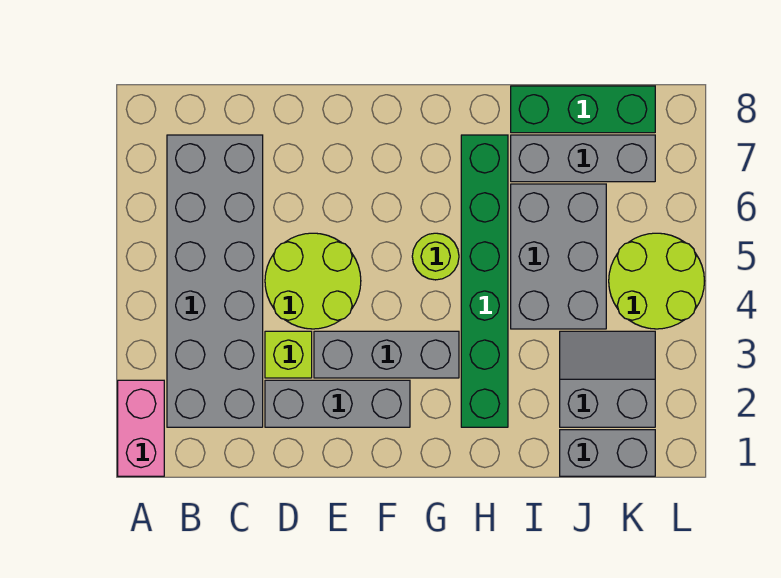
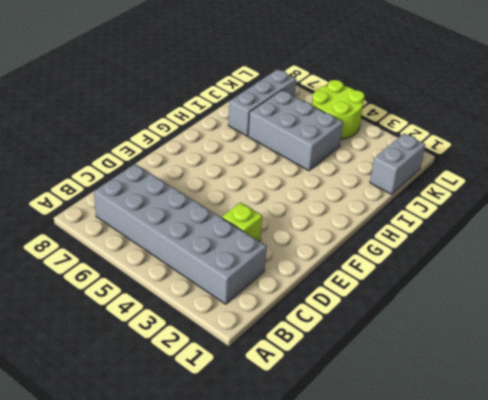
none -> pink brick A1:A2 level 1
none -> grey brick D2:F2 level 1
none -> lime round brick D4:E5 level 1

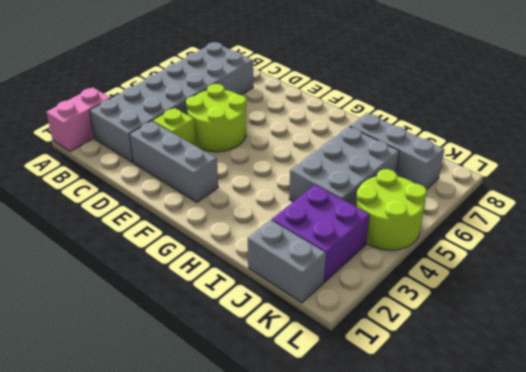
purple brick J2:K3 level 1 -> grey slope J2:K3 level 1 top 2
none -> grey brick E3:G3 level 1
none -> lime round brick G5 level 1
none -> green brick H2:H7 level 1

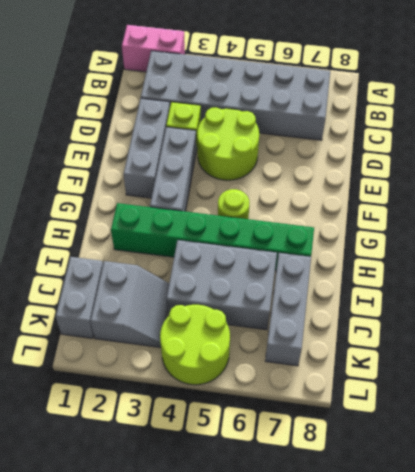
none -> green brick I8:K8 level 1

